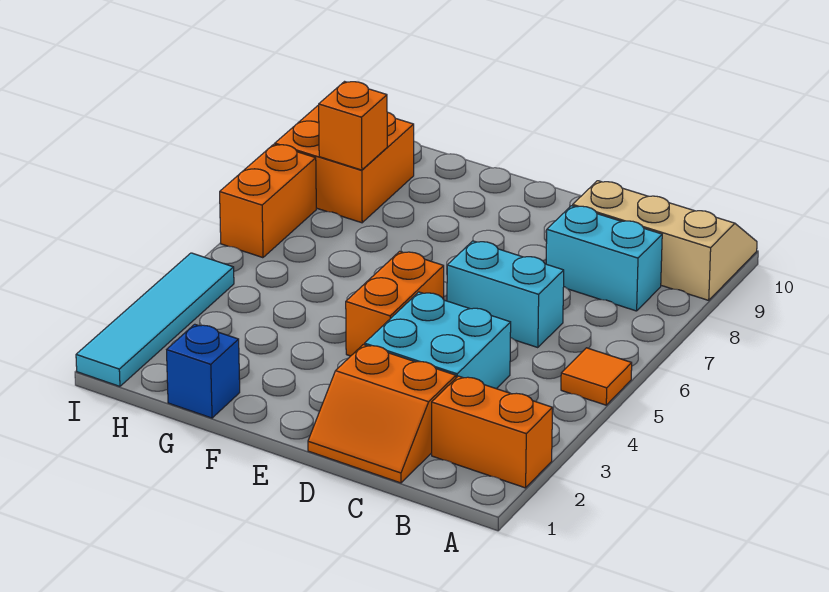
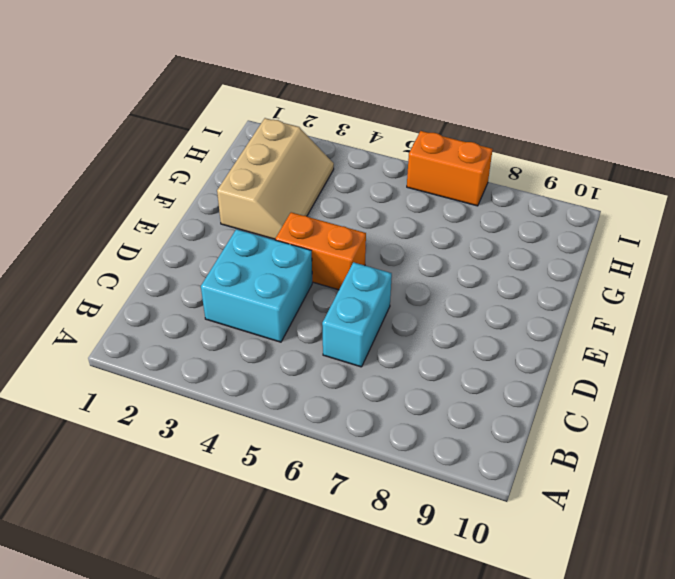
tan slope F2:H3 level 1 top 2 -> tan slope A9:C10 level 1 top 9
none -> orange brick A2:B2 level 1
none -> orange tile A5 level 1
none -> cyan brick B8:C8 level 1

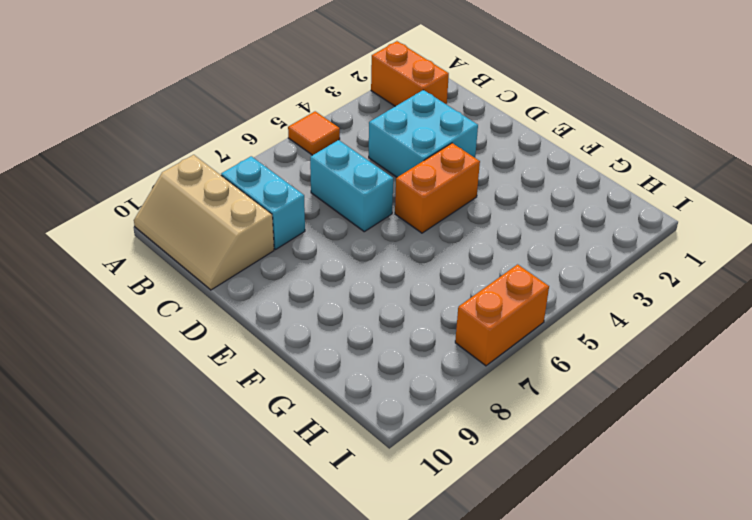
none -> orange slope C1:D2 level 1 top 2
none -> blue brick G1 level 1
none -> orange brick H8:I9 level 1

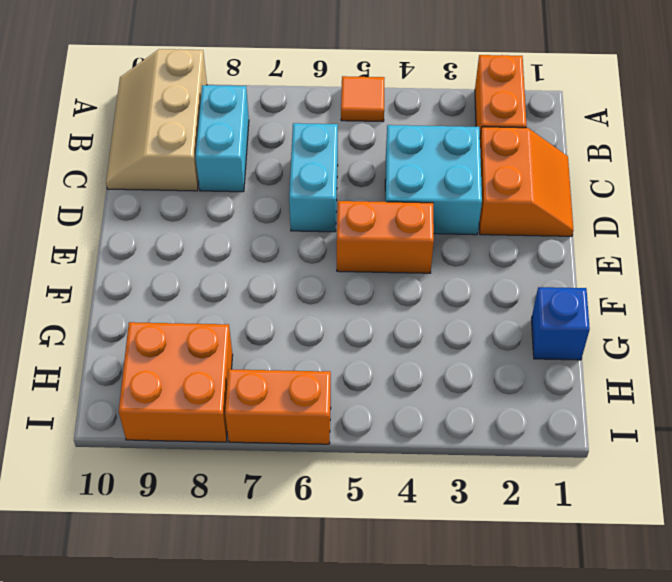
none -> cyan tile I1:I4 level 1
none -> orange brick H8 level 2

